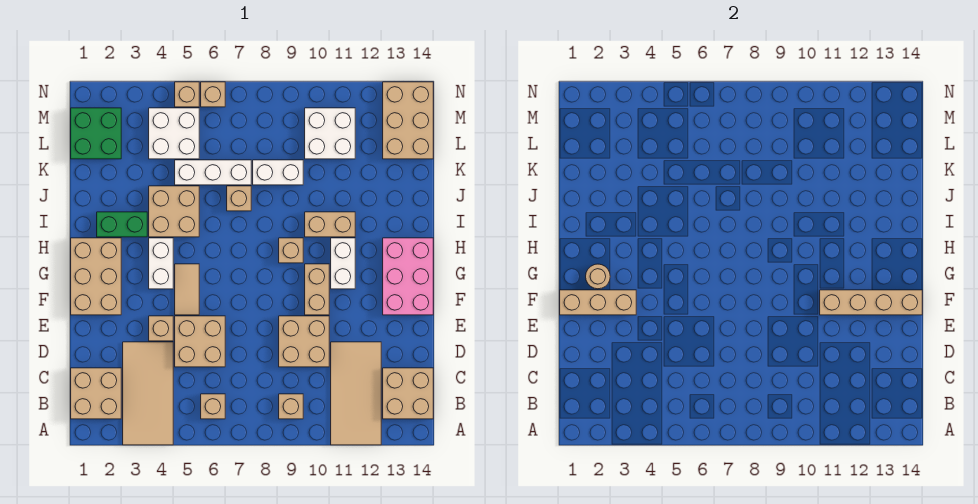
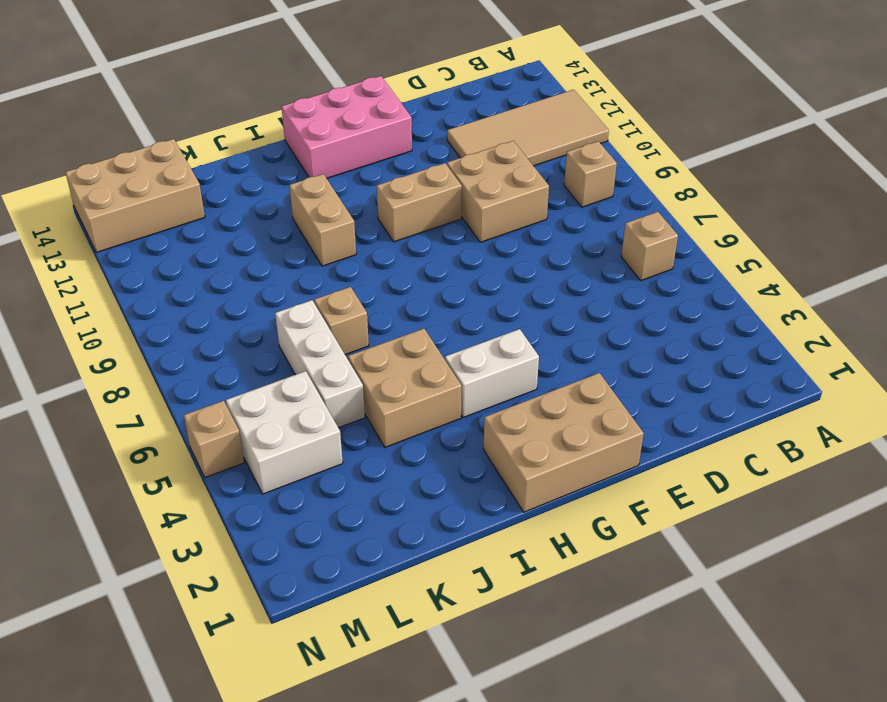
none -> tan tile A3:D4 level 1
none -> tan brick B1:C2 level 1
none -> tan brick B13:C14 level 1
none -> tan brick D5:E6 level 1

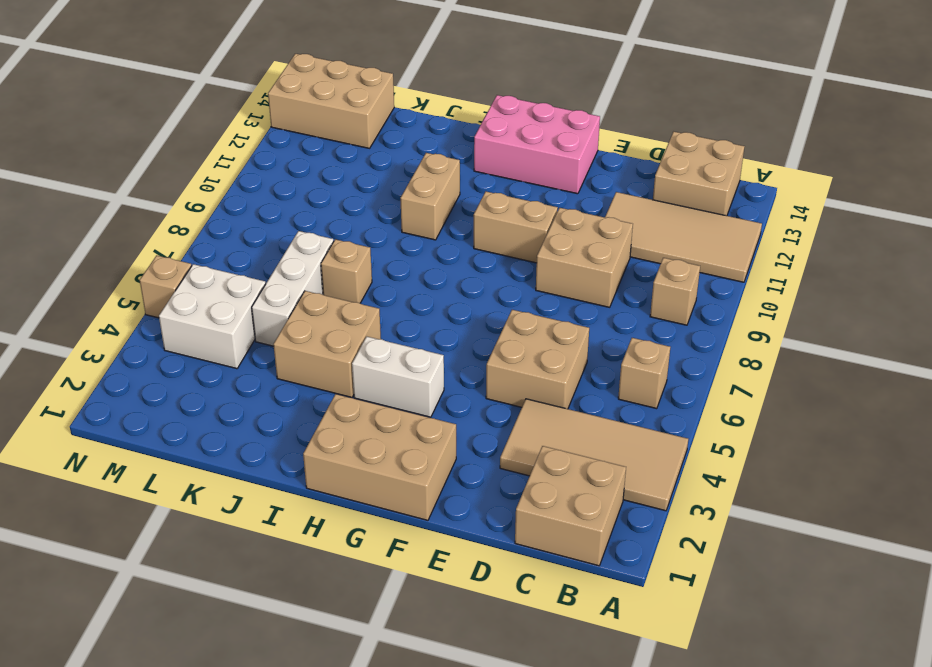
none -> tan brick E4 level 1
none -> tan tile F5:G5 level 1
none -> white brick G11:H11 level 1
none -> tan brick H9 level 1

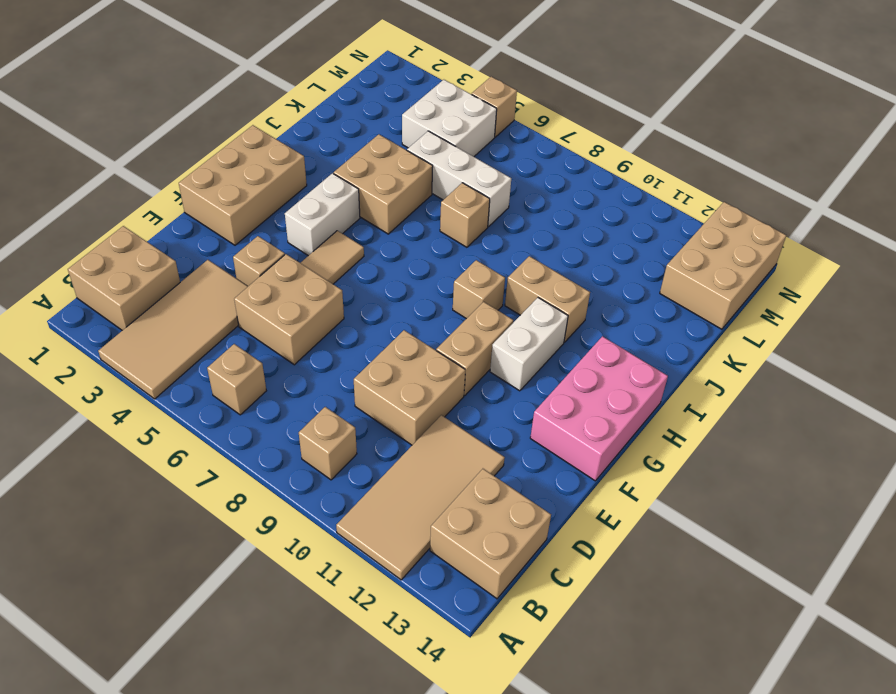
none -> green brick I2:I3 level 1
none -> white brick K8:K9 level 1
none -> green brick L1:M2 level 1
none -> white brick L10:M11 level 1

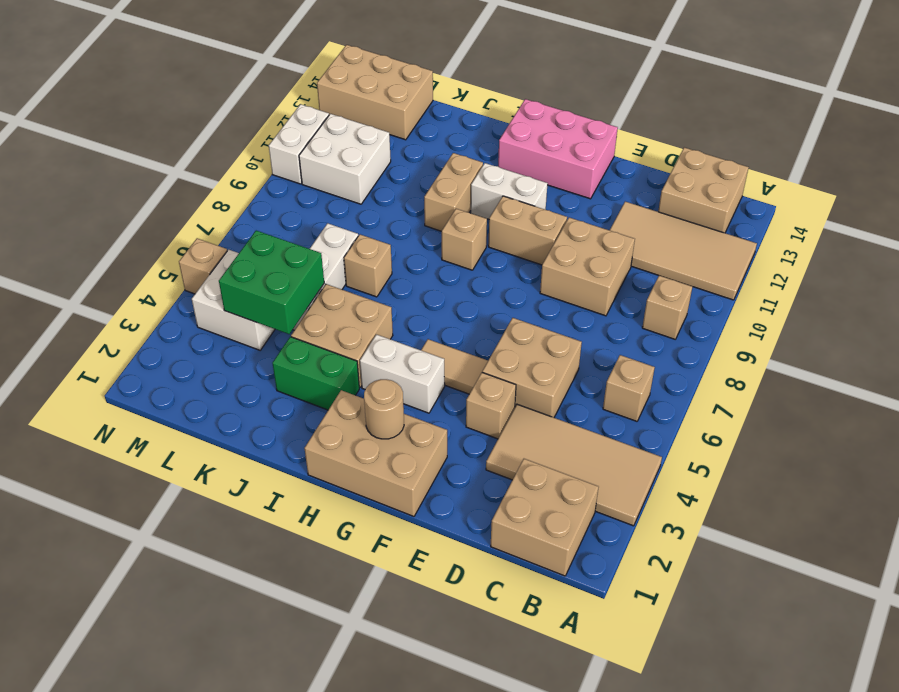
green brick I3:J3 level 1 -> green brick I2:I3 level 1
green brick K4:L5 level 2 -> green brick L1:M2 level 1
white brick N10:N11 level 1 -> white brick K8:K9 level 1
none -> tan brick N6 level 1
none -> tan brick F1:F3 level 2
none -> tan brick F11:F14 level 2

